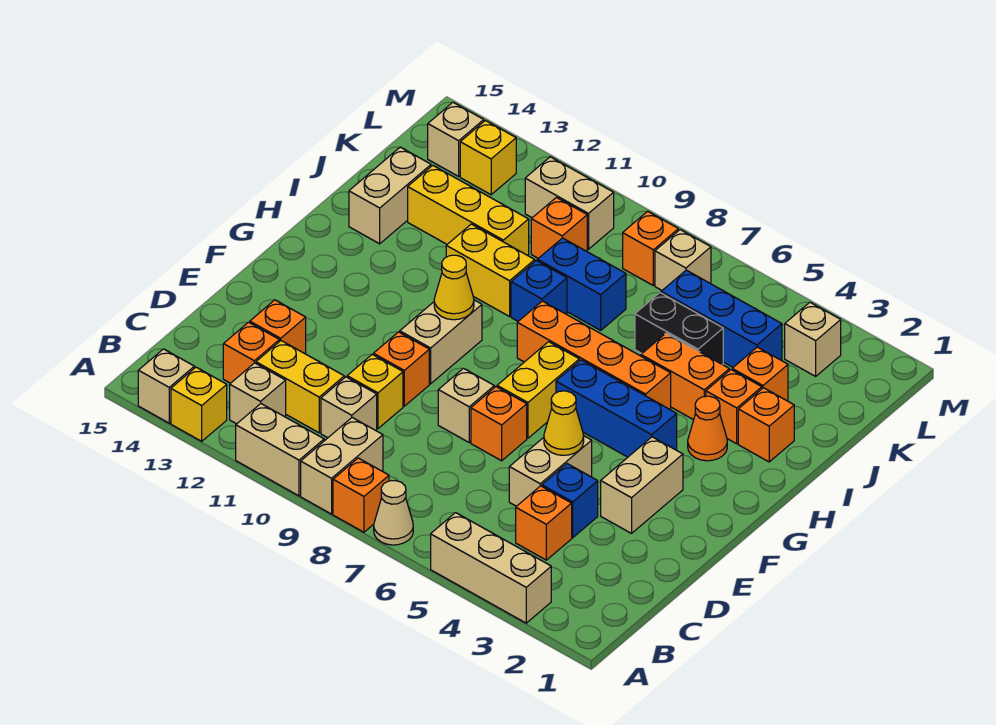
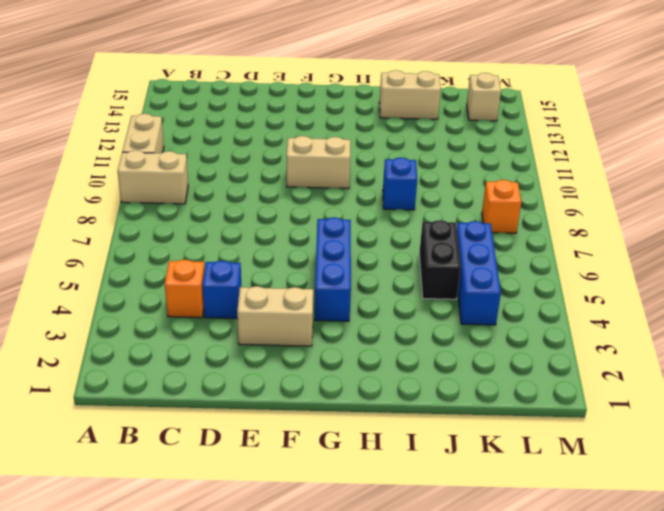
none -> tan brick A3:A5 level 1
none -> tan cone A7 level 1
none -> orange brick A8 level 1
none -> yellow brick A13 level 1

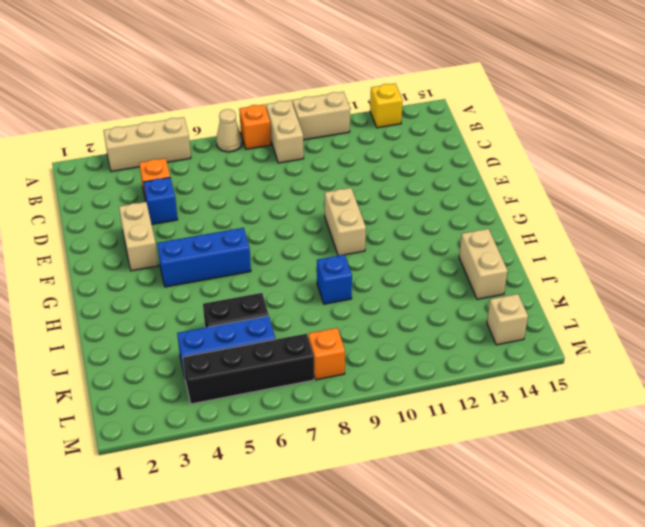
black brick L4:L7 level 1 -> tan brick L7 level 1
none -> tan brick A14 level 1
none -> tan brick B12 level 1
none -> tan brick C10 level 1
none -> yellow brick C11:C12 level 1

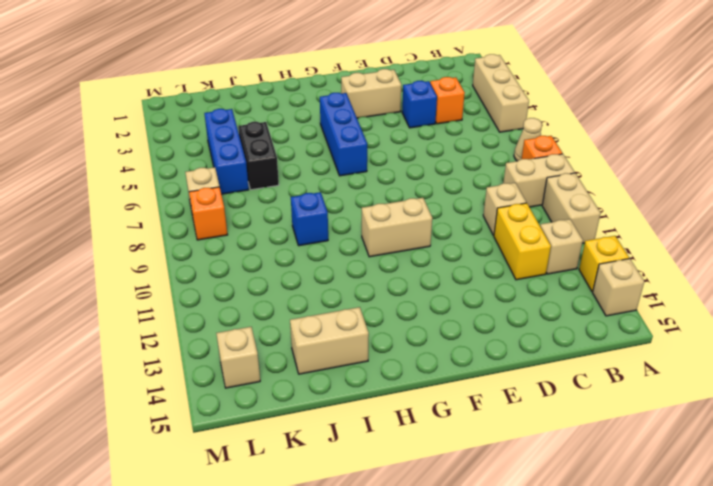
none -> orange brick C13 level 1
none -> tan brick D5:E5 level 1
none -> yellow brick D10 level 1
none -> orange brick D13 level 1

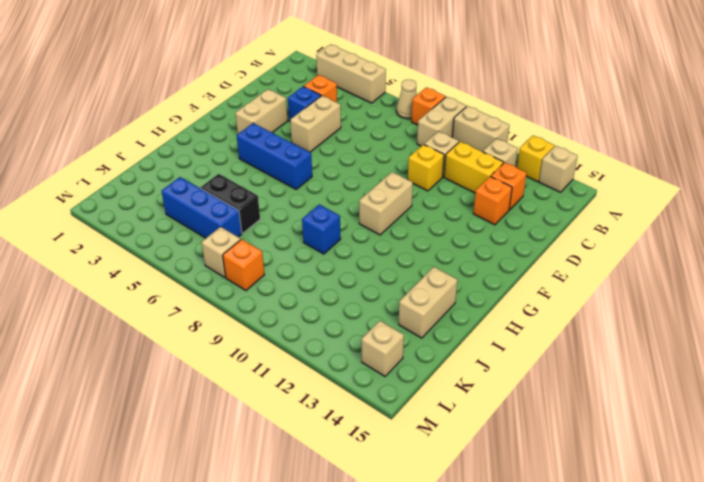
none -> orange brick E7 level 1
none -> tan brick E8 level 1
none -> orange brick E10 level 1
none -> yellow brick F7:G7 level 1

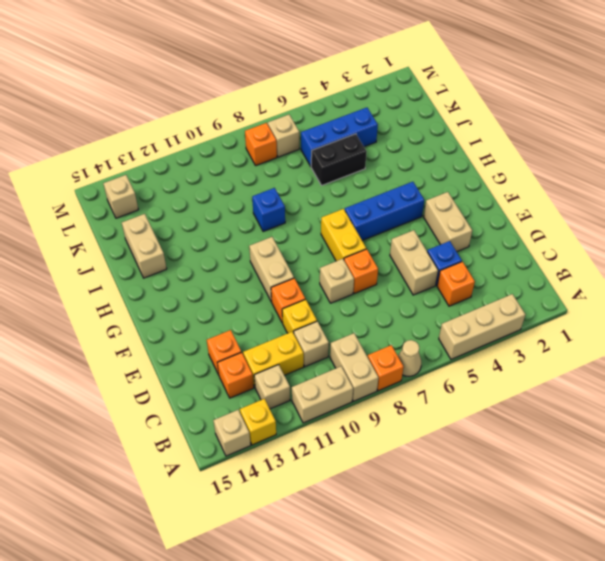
none -> orange cone H3 level 1
none -> orange brick H5:H8 level 1
none -> orange brick I2 level 1
none -> orange brick I3 level 1

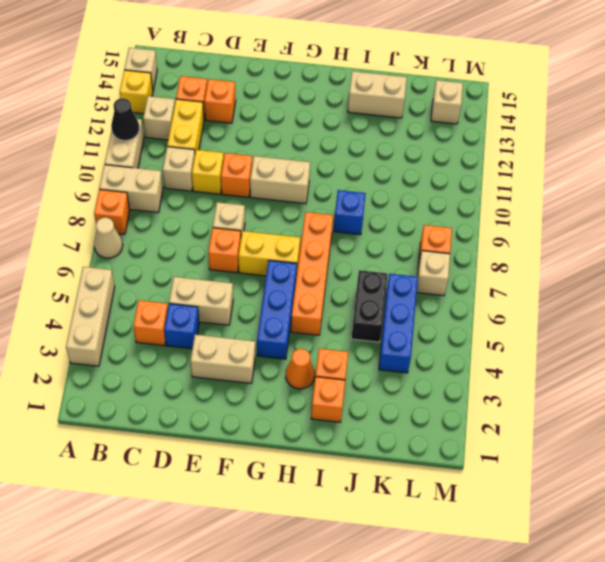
black cone A11 level 2 -> none
none -> orange brick I4:I5 level 1
none -> yellow brick I10:I11 level 1
none -> orange brick J3 level 1
none -> blue brick J8:J9 level 1

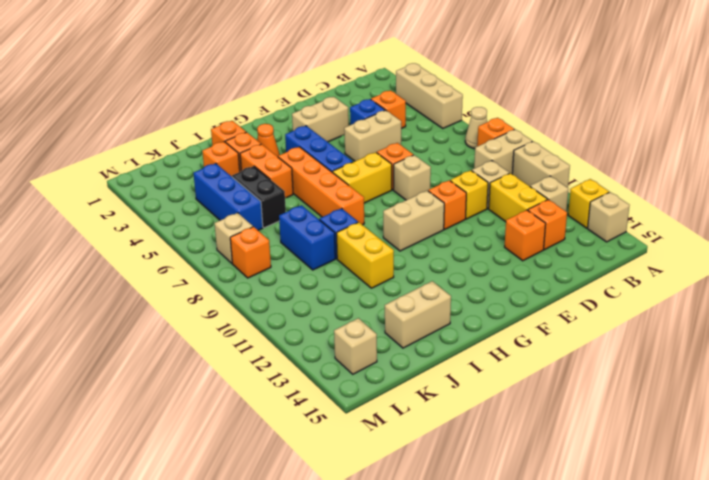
none -> yellow brick J11:J13 level 1
none -> orange brick K10 level 1
none -> tan brick L3 level 1
none -> tan brick L10:L11 level 1

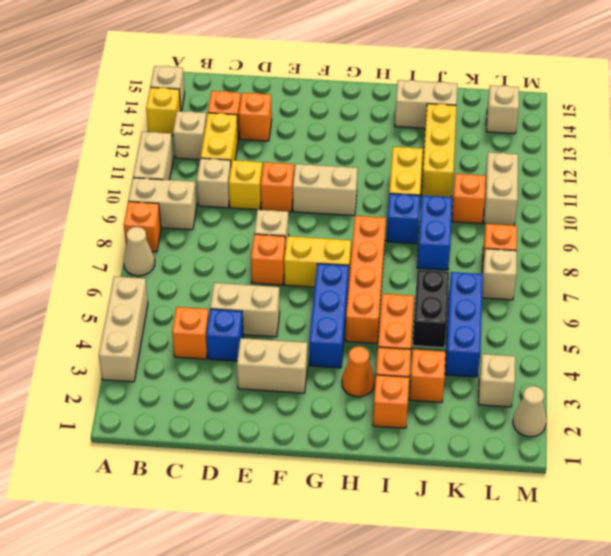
tan cone M2 level 1 -> none
none -> yellow brick L13 level 1
none -> yellow cone E5 level 2
none -> yellow cone G10 level 2

